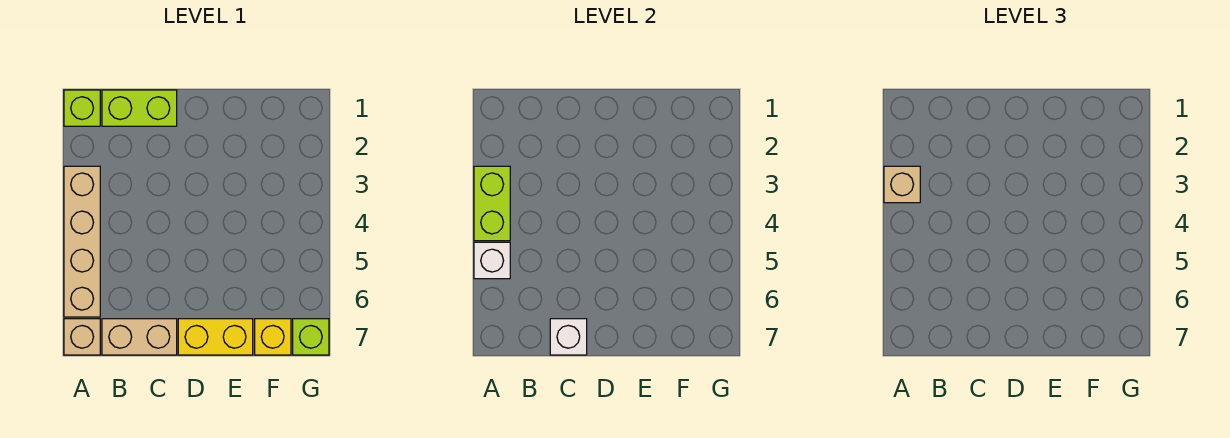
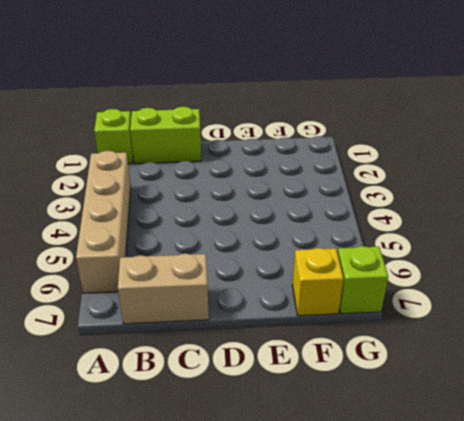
none -> tan brick A7 level 1
none -> yellow brick D7:E7 level 1
none -> lime brick A3:A4 level 2

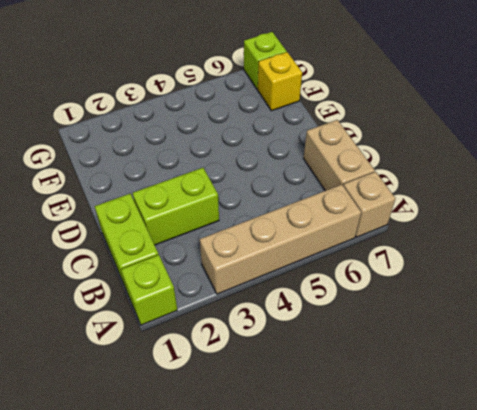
lime brick C2:C3 level 1 -> lime brick A3:A4 level 2
none -> yellow brick D7:E7 level 1
none -> white brick A5 level 2
none -> white brick C7 level 2

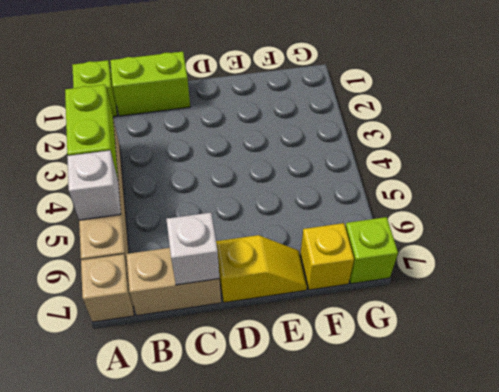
yellow slope D7:E7 level 1 top D -> yellow brick D7:E7 level 1
none -> tan brick A3 level 3

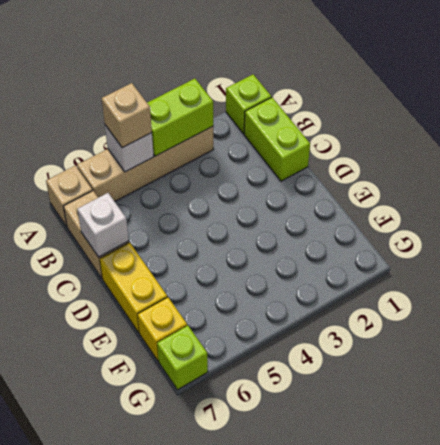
tan brick A5 level 3 -> tan brick A3 level 3

